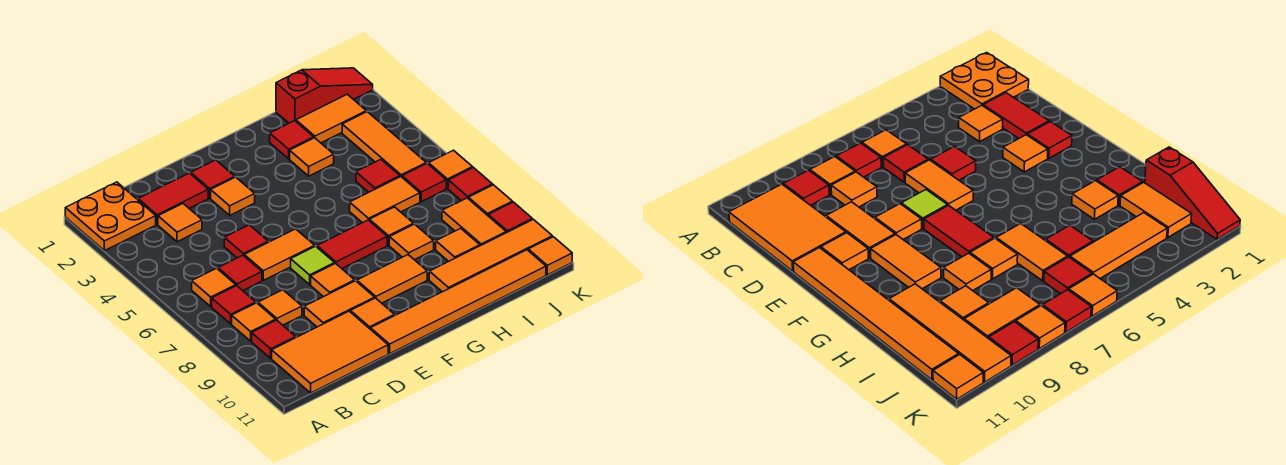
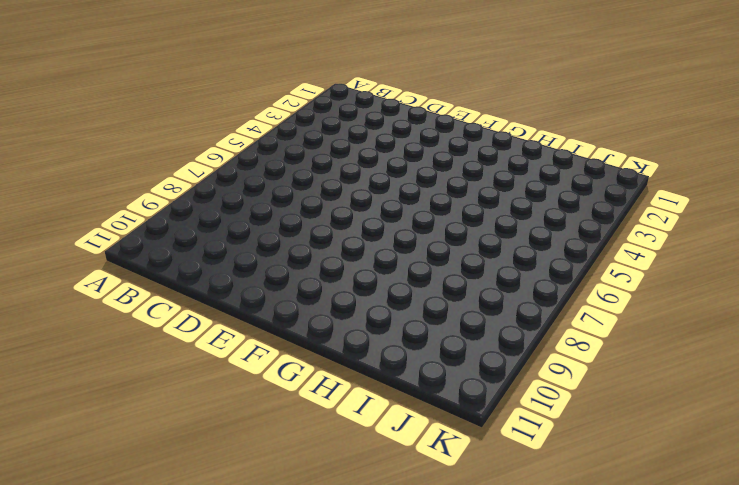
none -> orange plate A1:B2 level 1
none -> orange tile B6 level 1
none -> red tile B7 level 1
none -> orange tile B8 level 1

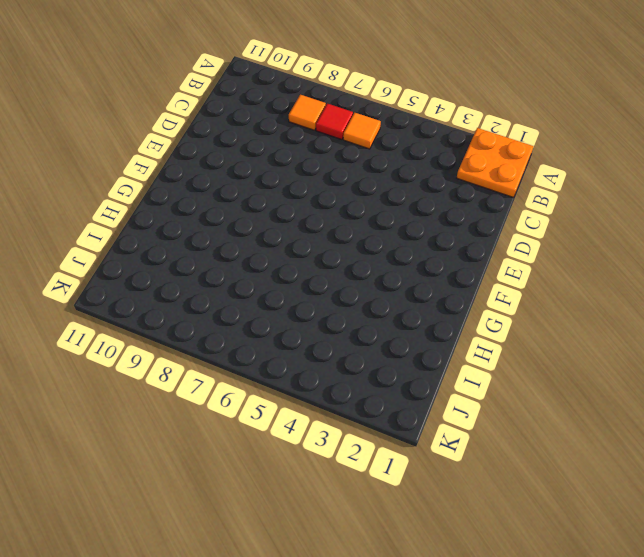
none -> red tile B9 level 1
none -> orange tile B10:D11 level 1
none -> red tile C2:D2 level 1
none -> orange tile C3 level 1

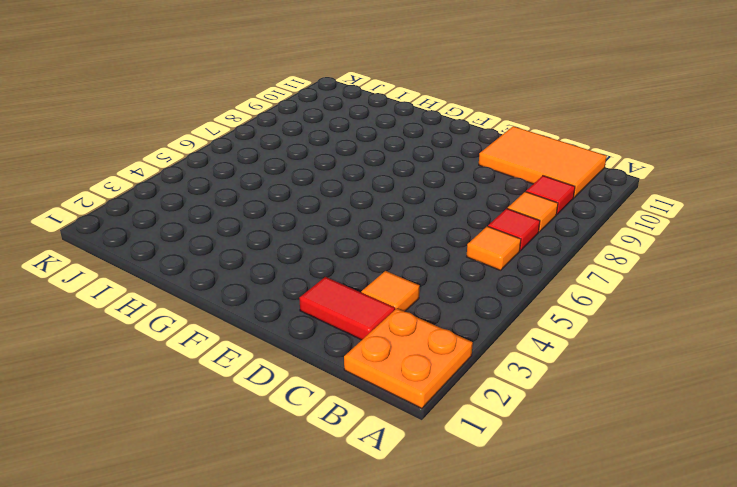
none -> red tile C6 level 1
none -> orange tile C8 level 1
none -> red tile D5 level 1
none -> orange tile D6:E6 level 1

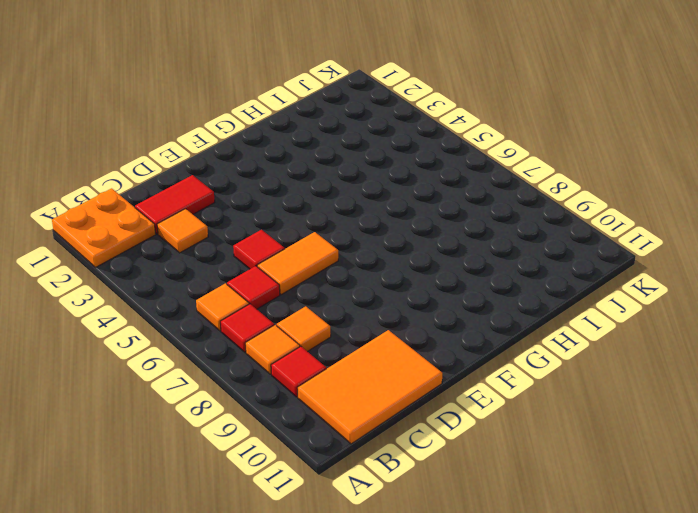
none -> orange tile D9:E9 level 1
none -> red tile E2 level 1
none -> orange tile E3 level 1
none -> lime tile E7 level 1

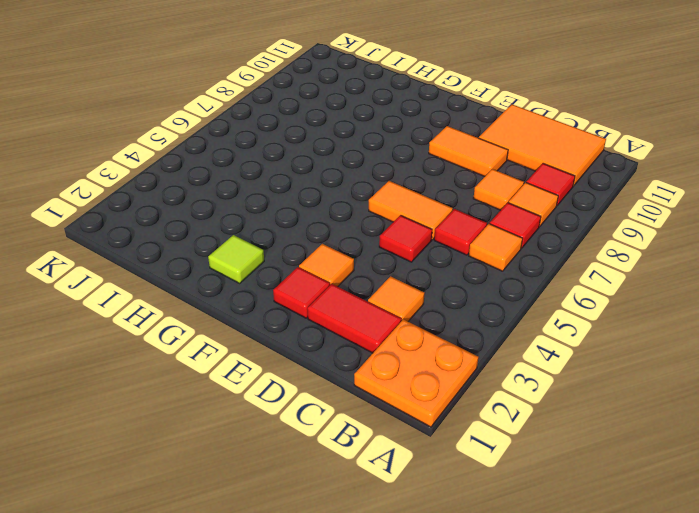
lime tile G2 level 1 -> lime tile E7 level 1
none -> orange tile E8 level 1
none -> orange tile E10 level 1
none -> orange tile E11:J11 level 1
none -> red tile F7:G7 level 1

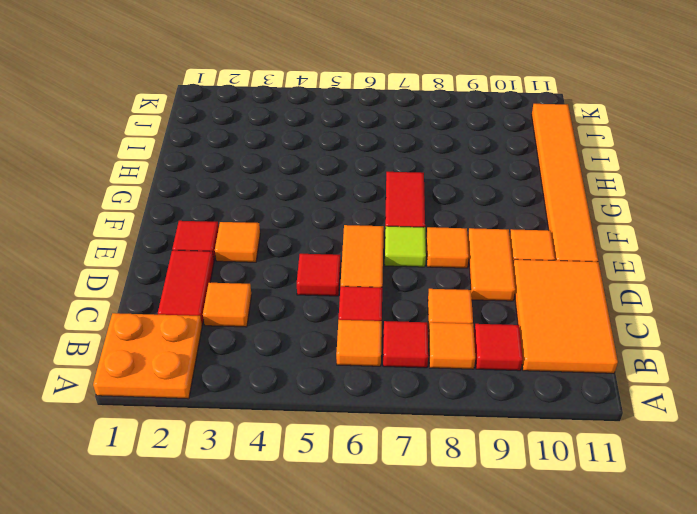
none -> orange tile F9:G9 level 1
none -> red tile H2 level 1
none -> orange tile H3 level 1
none -> orange tile H6:I6 level 1

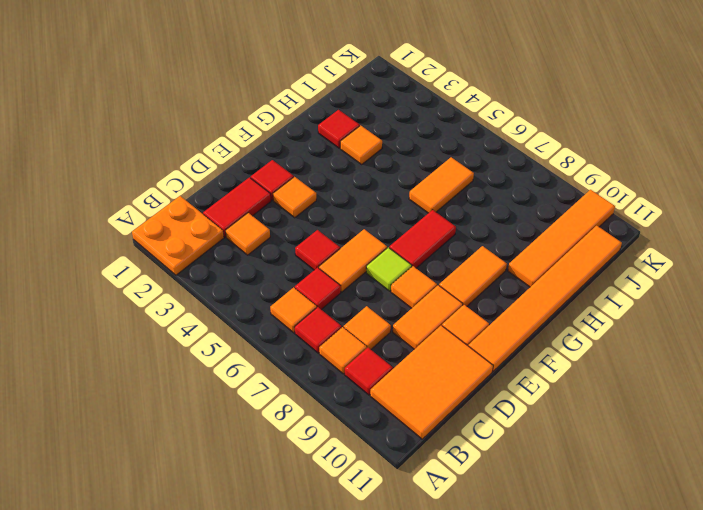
none -> orange tile H7 level 1
none -> orange tile H8 level 1
none -> red slope I1:K1 level 1 top I
none -> orange tile I2:J2 level 1

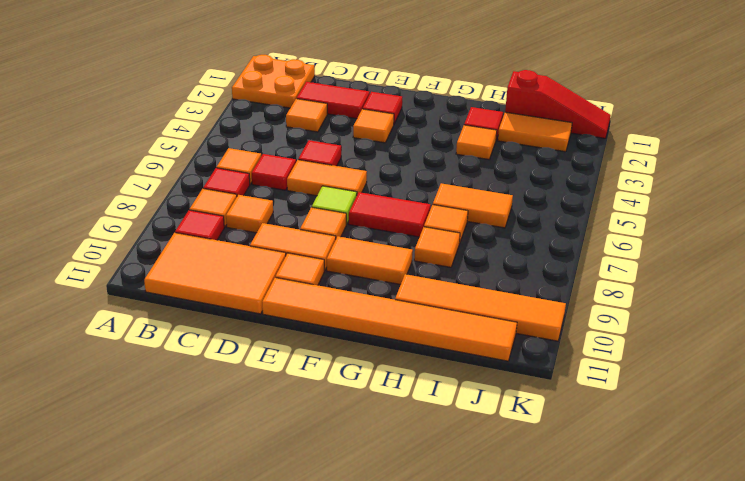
none -> red tile I5 level 1
none -> orange tile I9 level 1
none -> orange tile J3:J5 level 1
none -> red tile J6 level 1

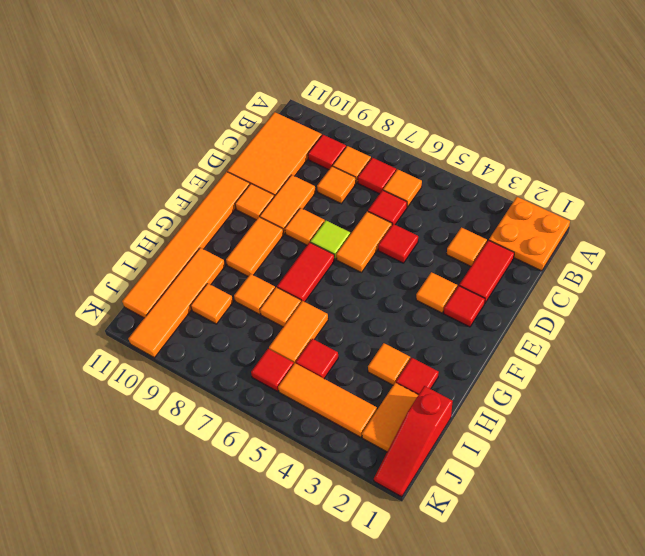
none -> orange tile J8:J9 level 1
none -> orange tile K6 level 1
none -> red tile K7 level 1
none -> orange tile K8 level 1

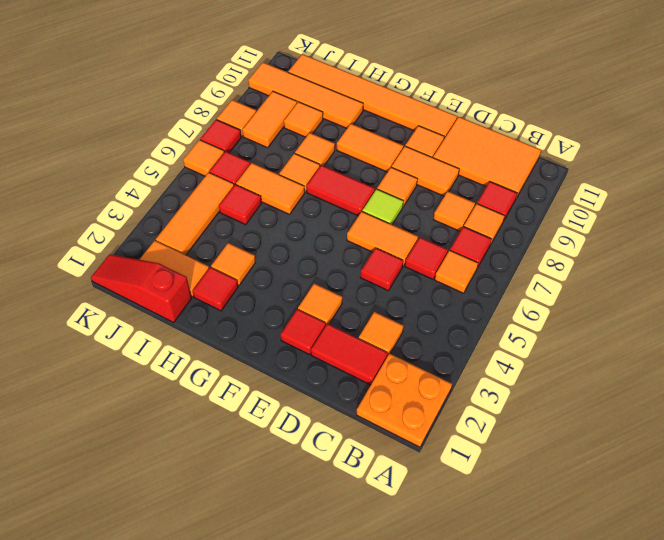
none -> red tile K9 level 1
none -> orange tile K11 level 1

